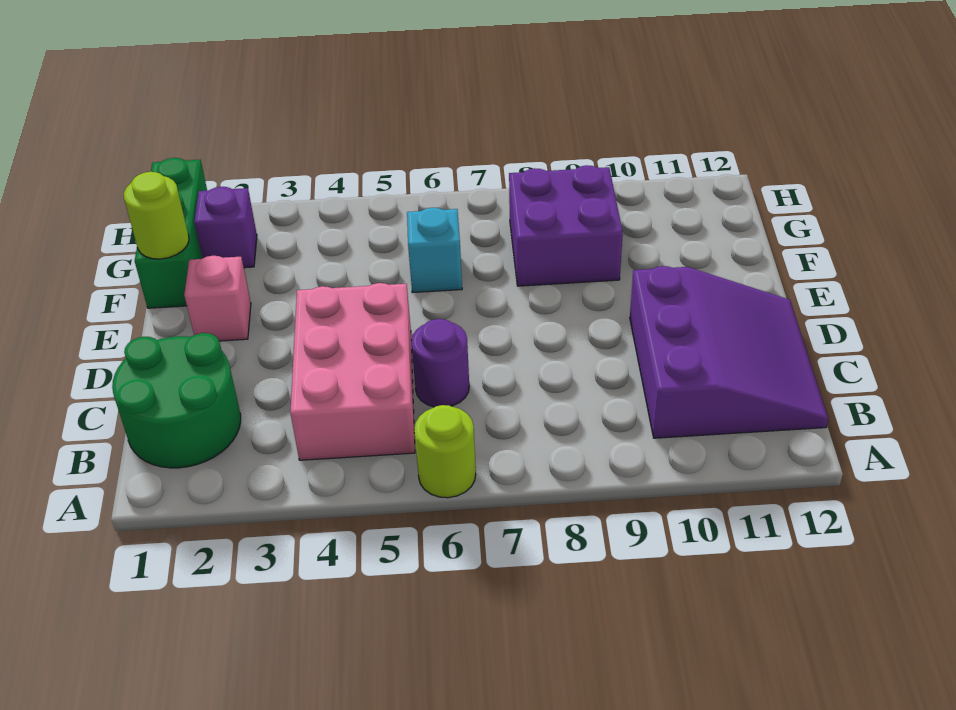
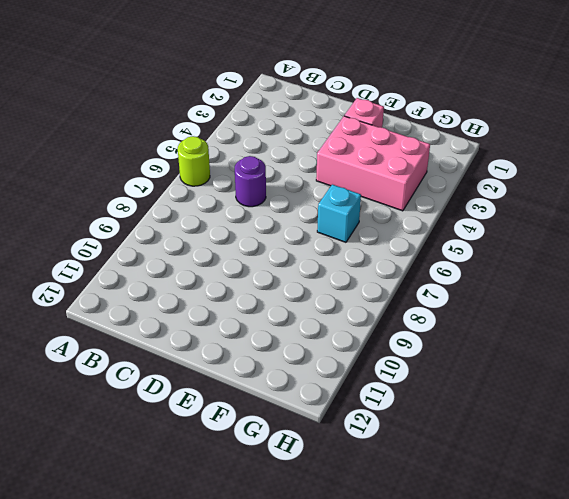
pink brick E3:G4 level 1 -> pink brick B4:D5 level 1
none -> green round brick B1:C2 level 1
none -> purple slope B10:D12 level 1 top 10

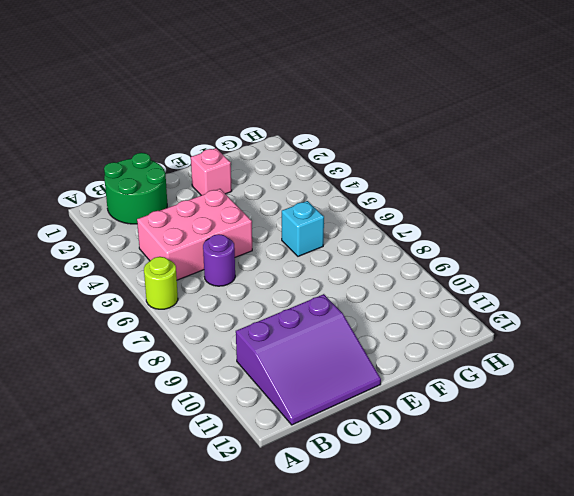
none -> green brick F1:H1 level 1
none -> purple brick F8:G9 level 1

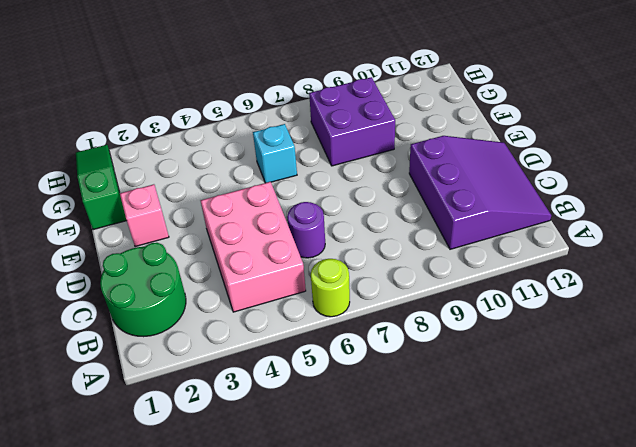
green slope F1:H1 level 1 top F -> green brick F1:H1 level 1
none -> purple brick G2 level 1
none -> lime round brick F1 level 2

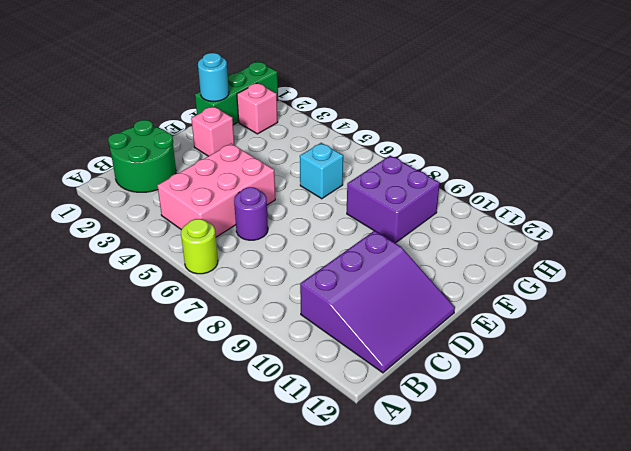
cyan round brick F1 level 2 -> lime round brick F1 level 2
pink brick G2 level 1 -> purple brick G2 level 1

